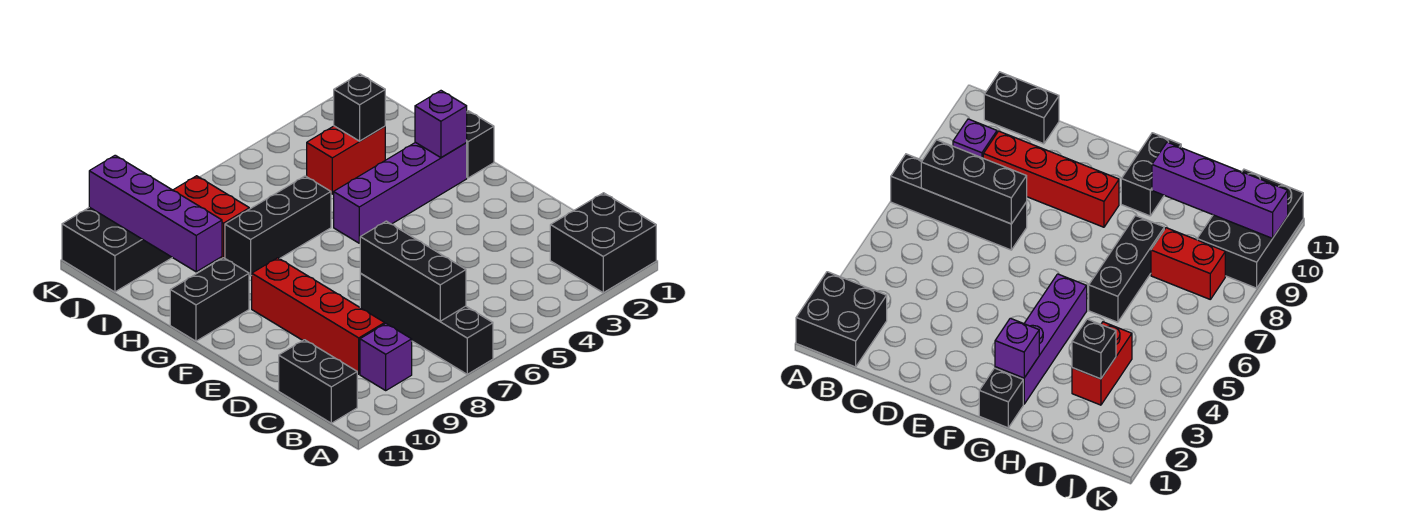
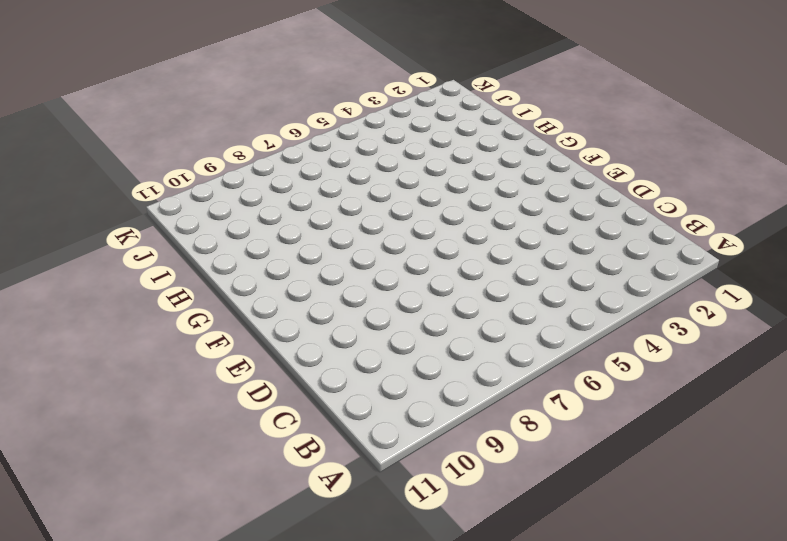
none -> black brick A1:B2 level 1
none -> black brick A7:D7 level 1
none -> purple brick B9 level 1

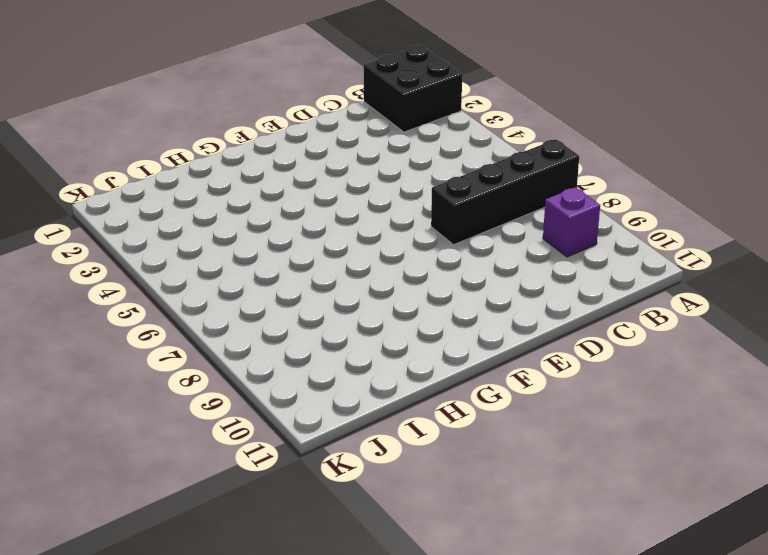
none -> black brick B11:C11 level 1
none -> red brick C9:F9 level 1
none -> black brick G1 level 1

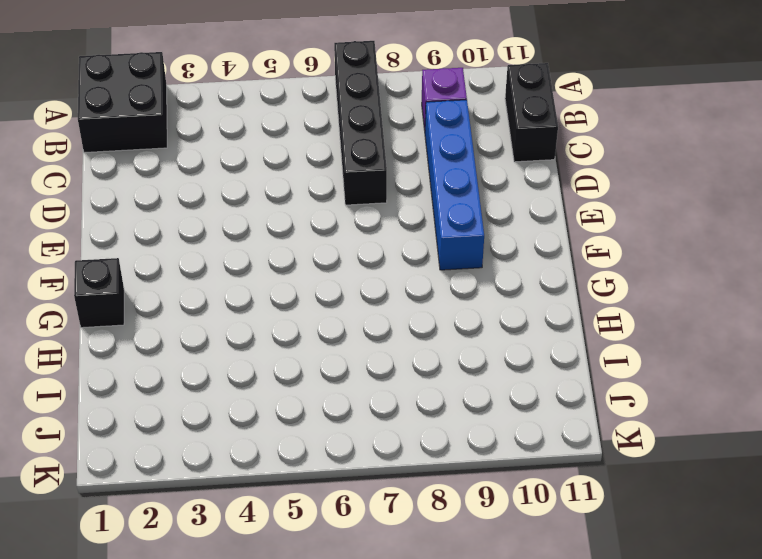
blue brick C9:F9 level 1 -> red brick C9:F9 level 1
none -> purple brick G2:G5 level 1
none -> black brick G10:G11 level 1
none -> black brick H6:H8 level 1

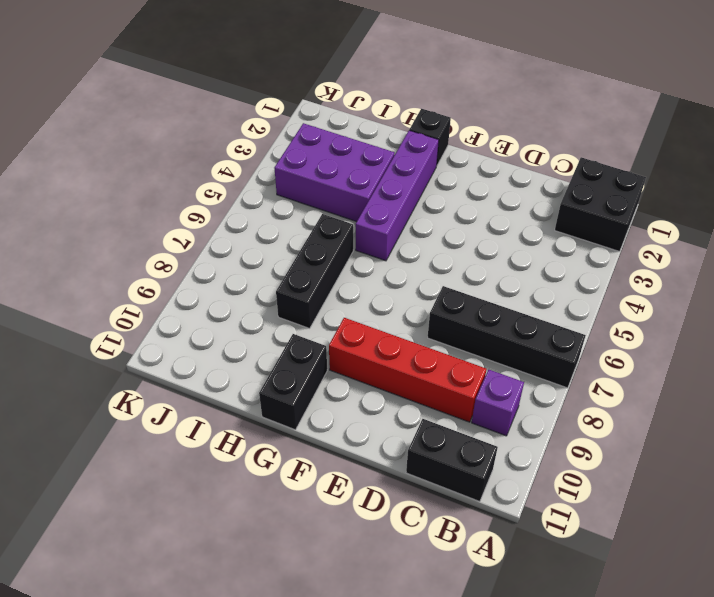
purple brick H3:J4 level 1 -> red brick I3:I4 level 1
none -> red brick I8:J8 level 1
none -> black brick J9:K11 level 1
none -> black brick B7:D7 level 2

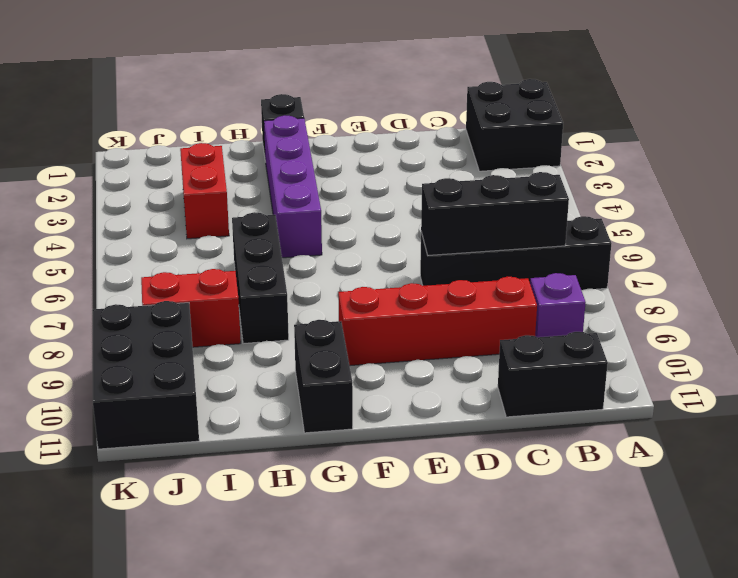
none -> purple brick G2 level 2
none -> purple brick H10:K10 level 2
none -> black brick I3 level 2

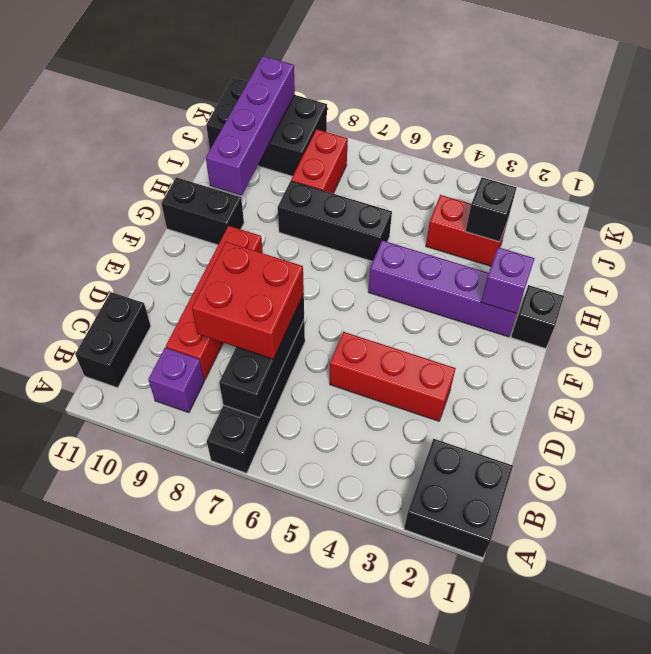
red brick C7:D8 level 3 -> none
red brick D3:D5 level 1 -> none

